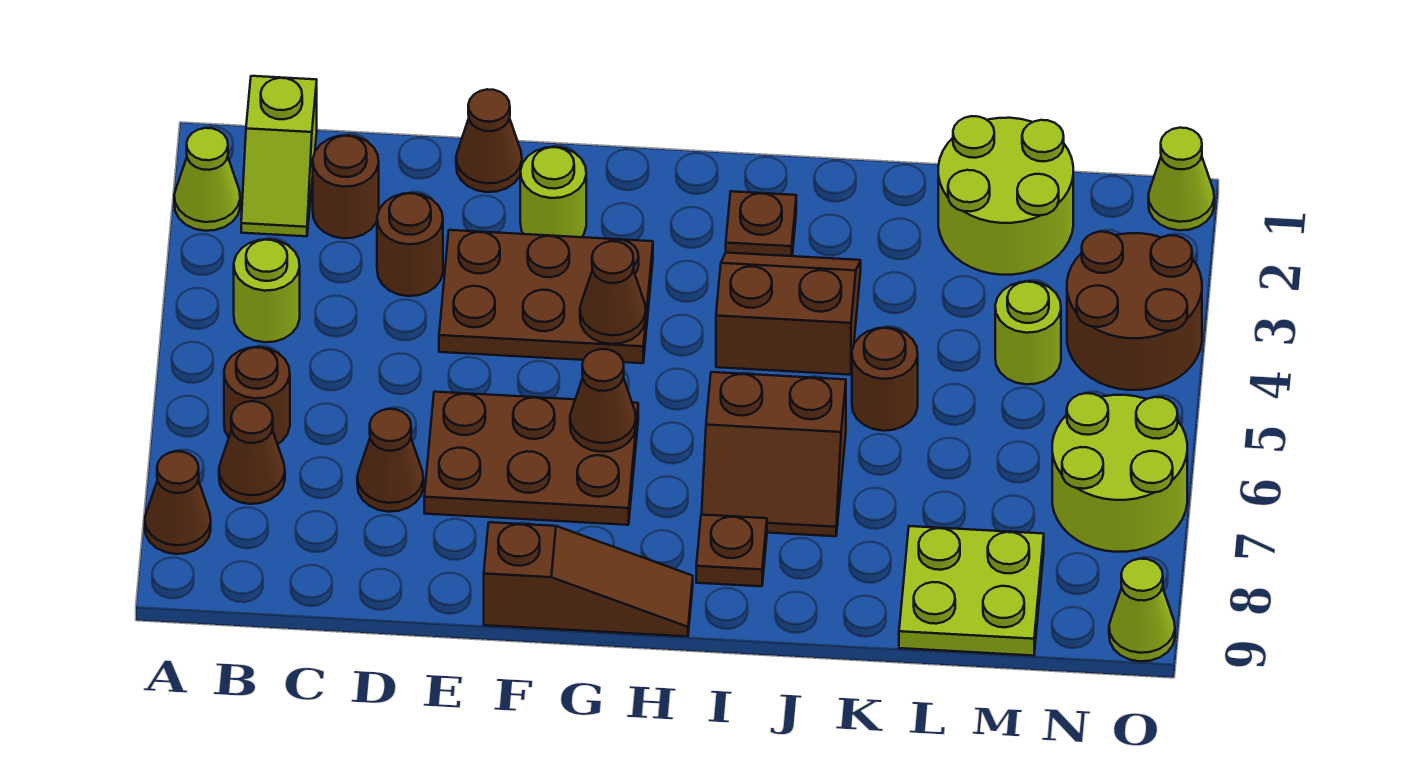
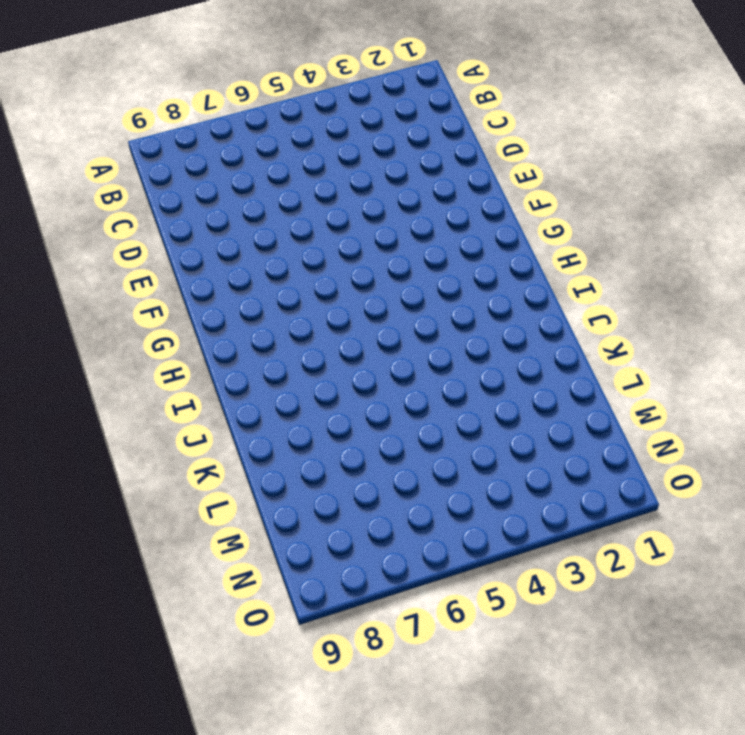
none -> lime cone A2 level 1
none -> brown cone A8 level 1
none -> lime slope B1:B2 level 1 top 1

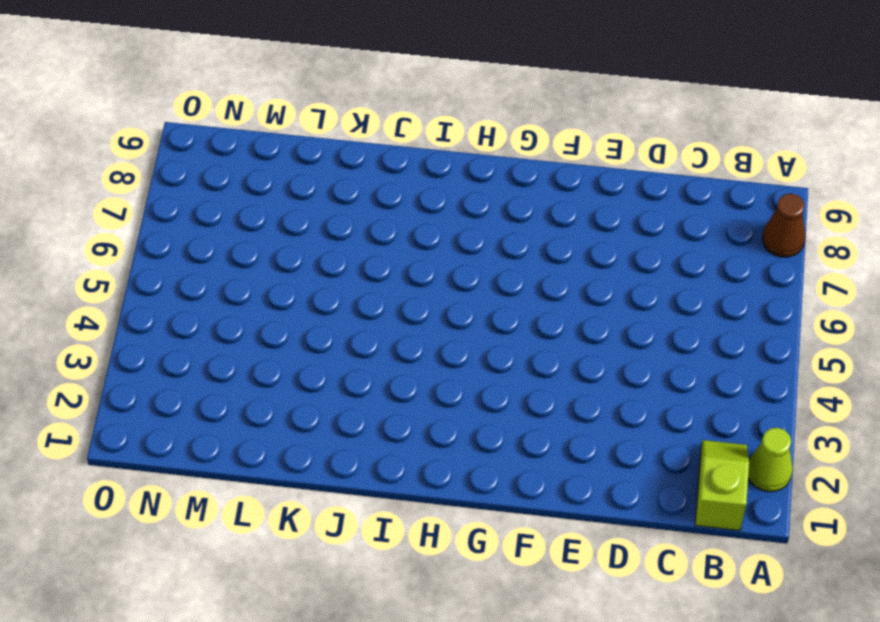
none -> lime round brick B4 level 1
none -> brown round brick B6 level 1
none -> brown cone B7 level 1

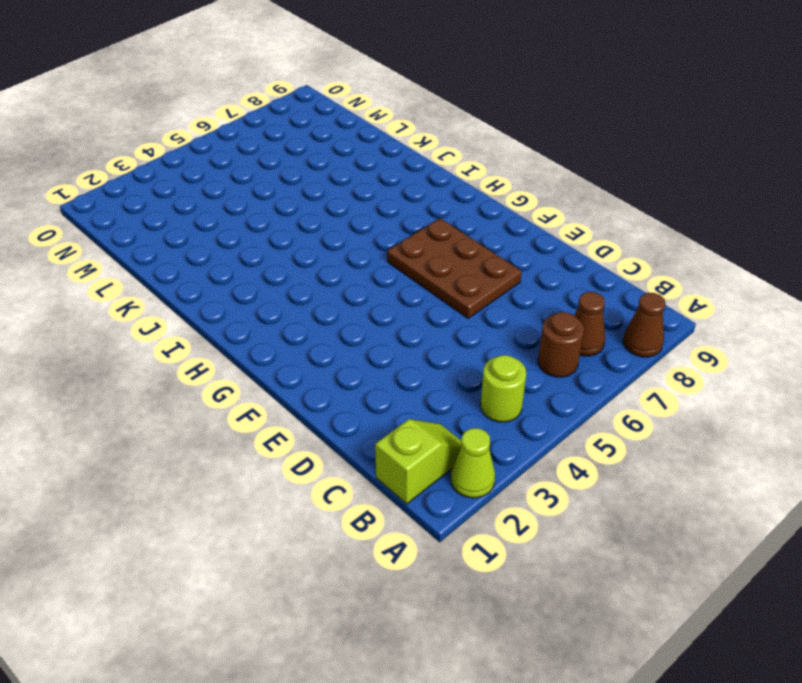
none -> brown round brick C2 level 1
none -> brown round brick D3 level 1
none -> brown cone D7 level 1

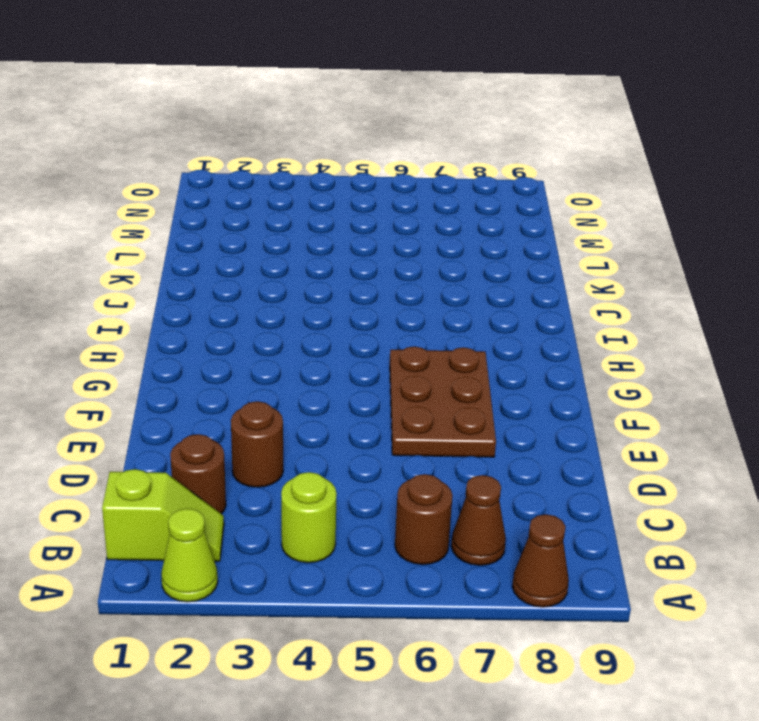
none -> brown cone D7 level 1
none -> brown cone E1 level 1
none -> brown plate E3:G4 level 1

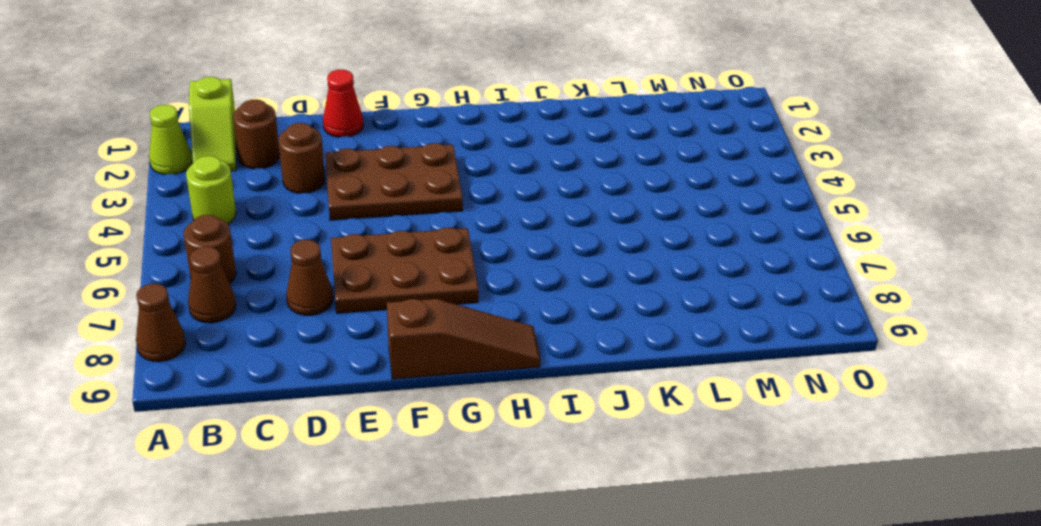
red cone E1 level 1 -> brown cone E1 level 1
none -> lime round brick F2 level 1
none -> brown plate I2 level 1
none -> brown slope I3:J4 level 1 top 4

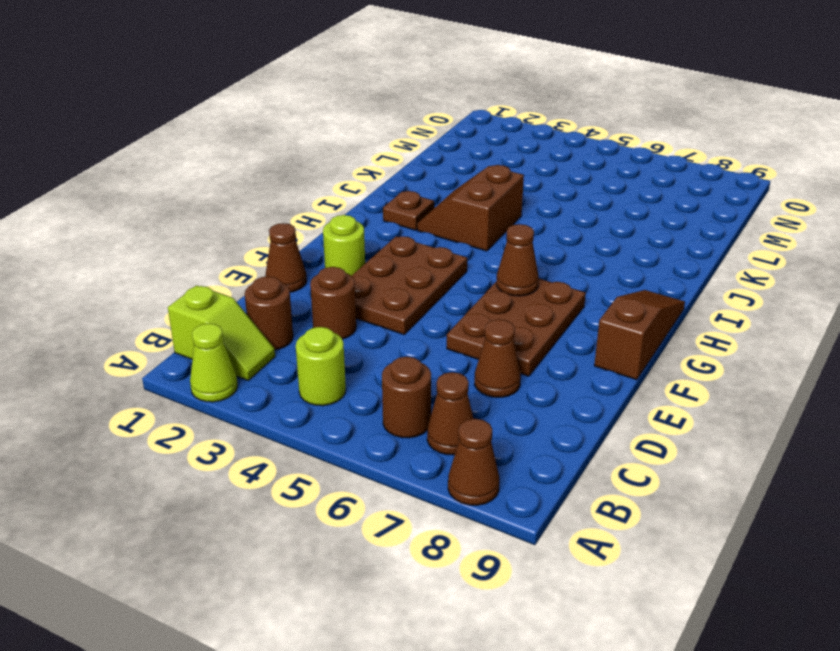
none -> brown slope I6:J7 level 1 top 6
none -> brown plate I8 level 1
none -> brown round brick K5 level 1

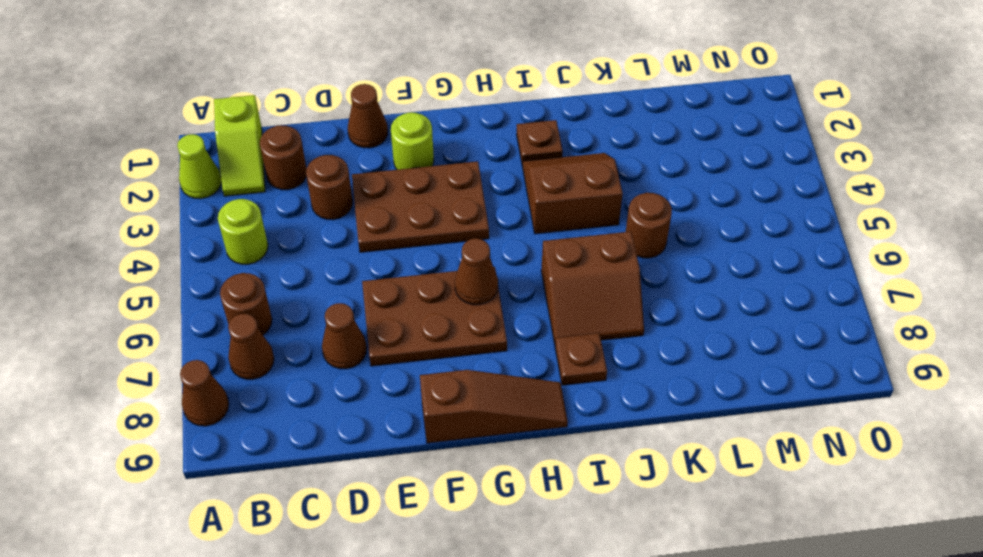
none -> lime round brick L1:M2 level 1
none -> lime plate L8:M9 level 1
none -> lime round brick M4 level 1

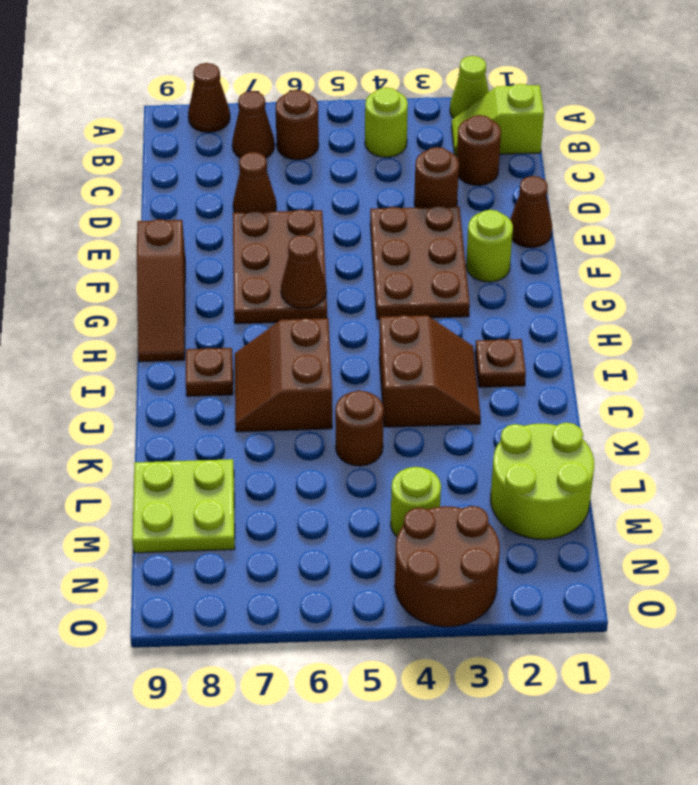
none -> lime round brick N6:O7 level 1
none -> lime cone O1 level 1
none -> lime cone O9 level 1

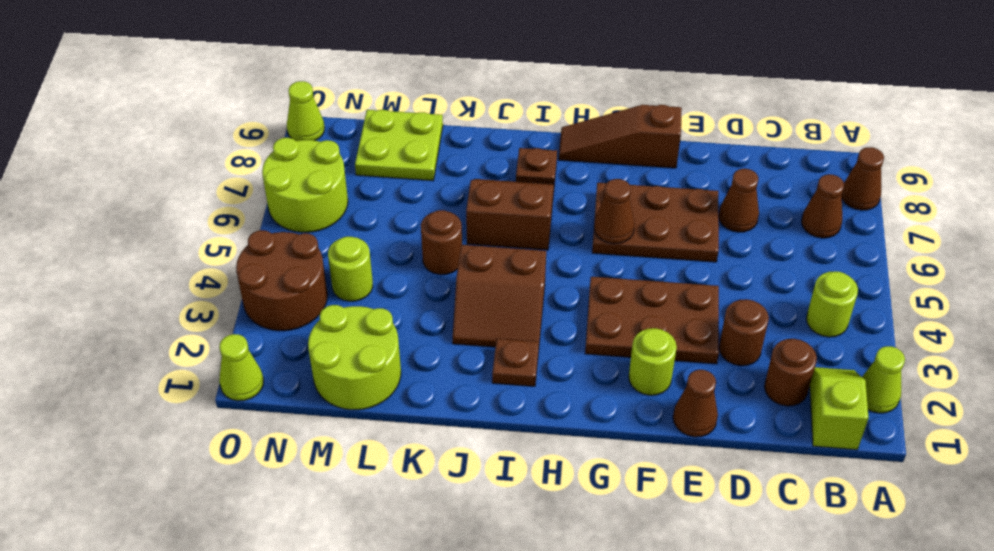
none -> brown round brick B6 level 1
none -> brown cone G4 level 2

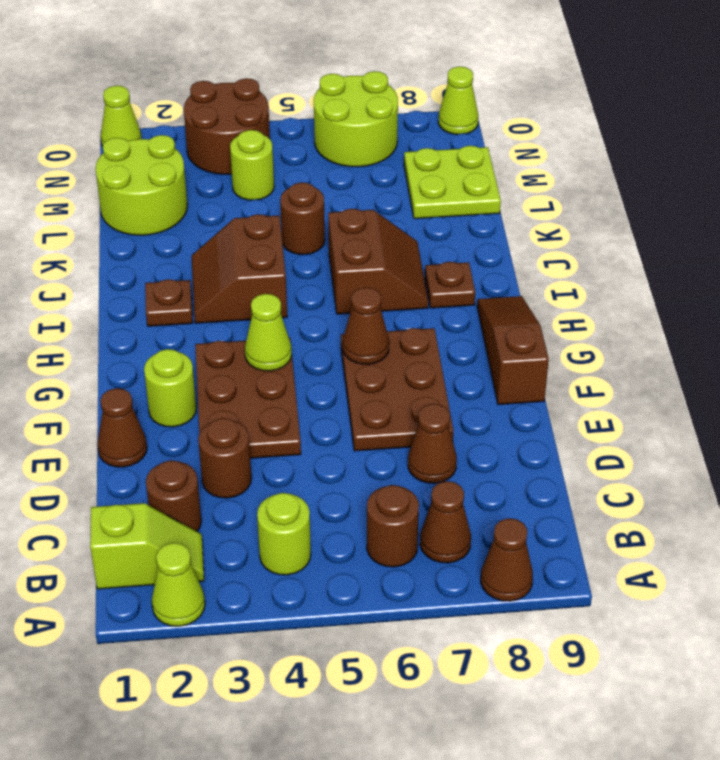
lime cone G4 level 2 -> brown cone G4 level 2

